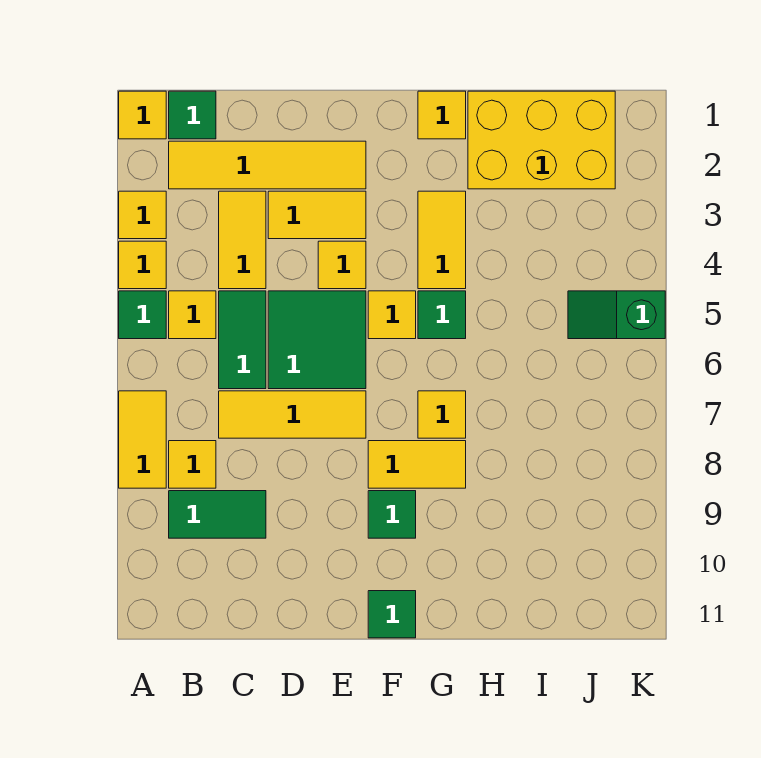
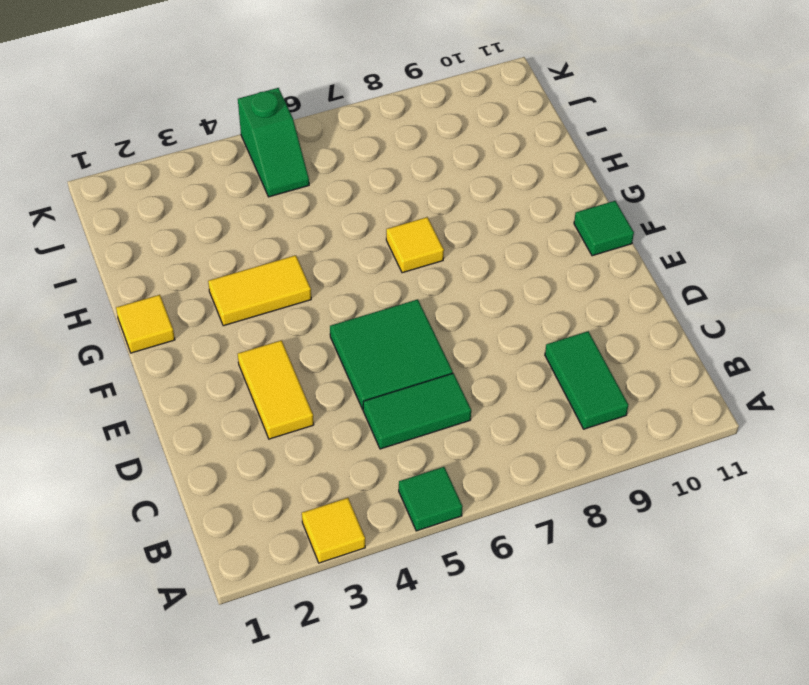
none -> yellow tile A1 level 1
none -> yellow tile A4 level 1
none -> yellow tile A7:A8 level 1

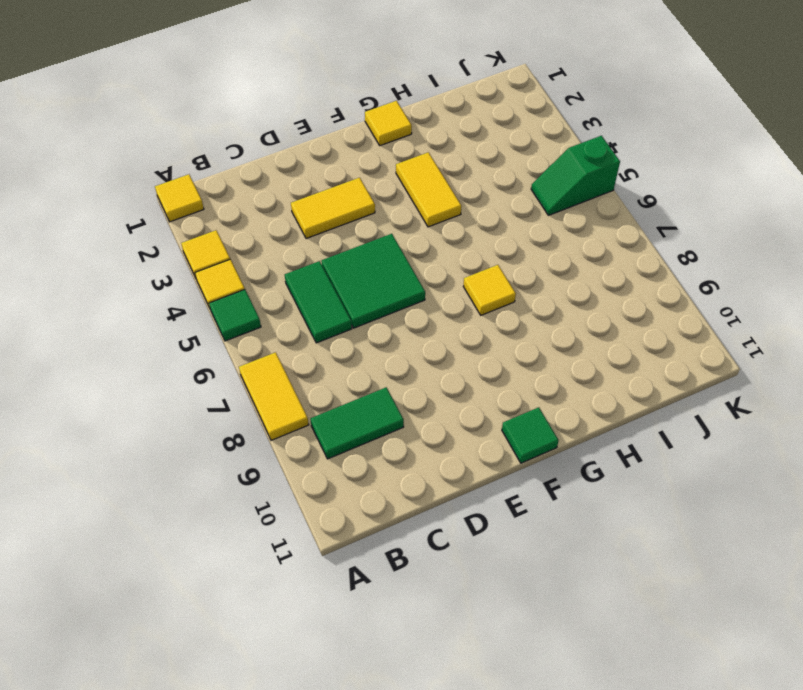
none -> green tile B1 level 1
none -> yellow tile B2:E2 level 1
none -> yellow tile B5 level 1

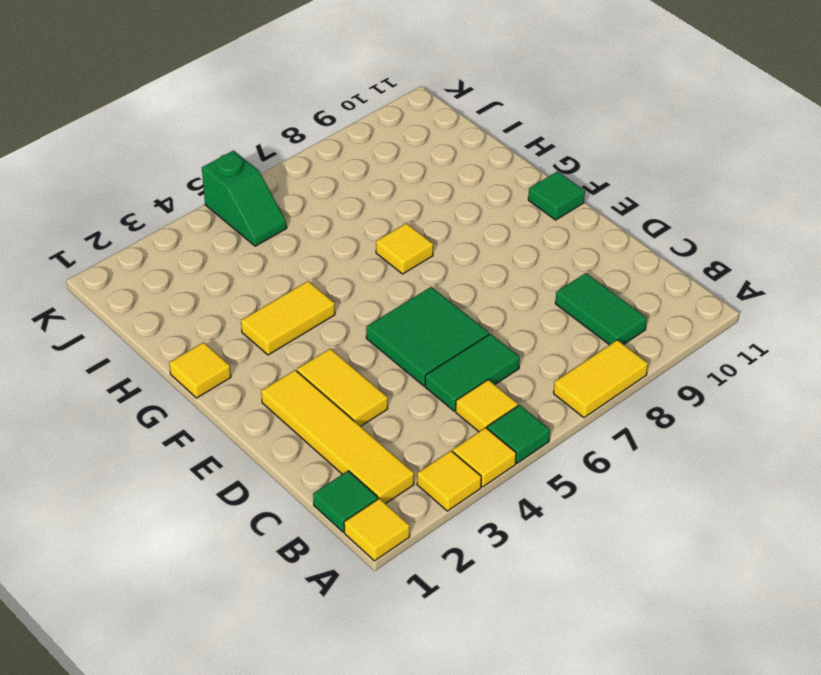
none -> yellow tile B8 level 1
none -> yellow tile C3:C4 level 1
none -> yellow tile C7:E7 level 1

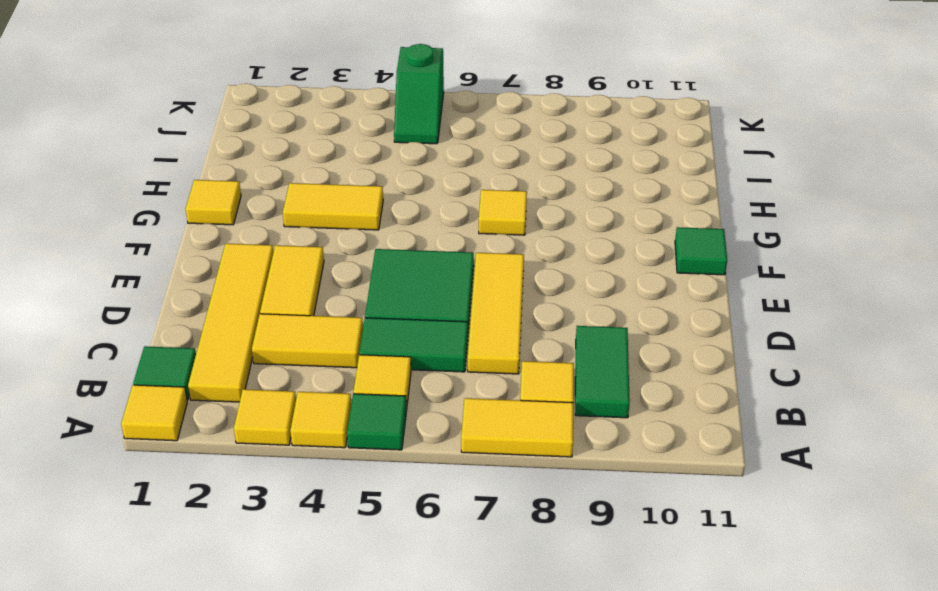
none -> yellow tile E4 level 1
none -> yellow tile F5 level 1
none -> yellow tile F8:G8 level 1

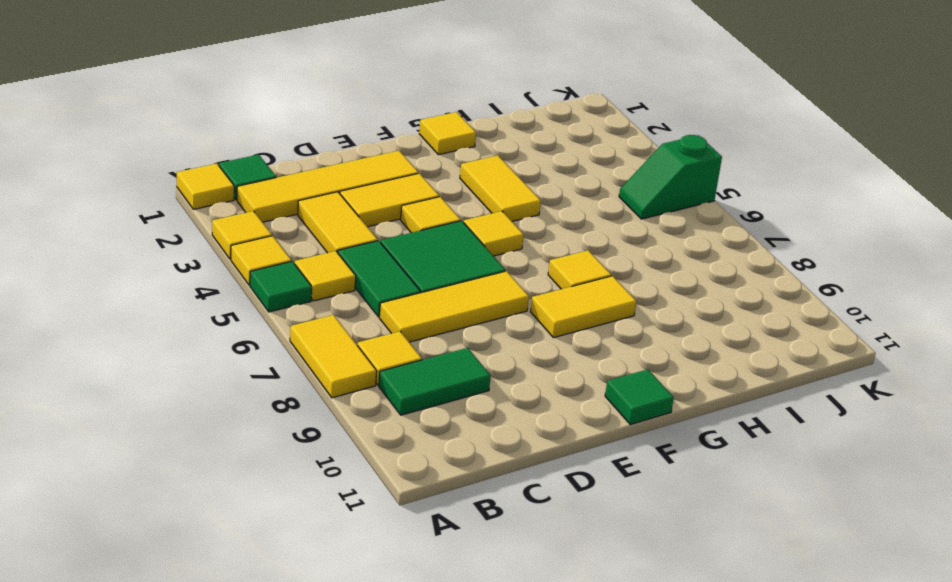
none -> green tile F9 level 1
none -> green tile G5 level 1
none -> yellow brick H1:J2 level 1

